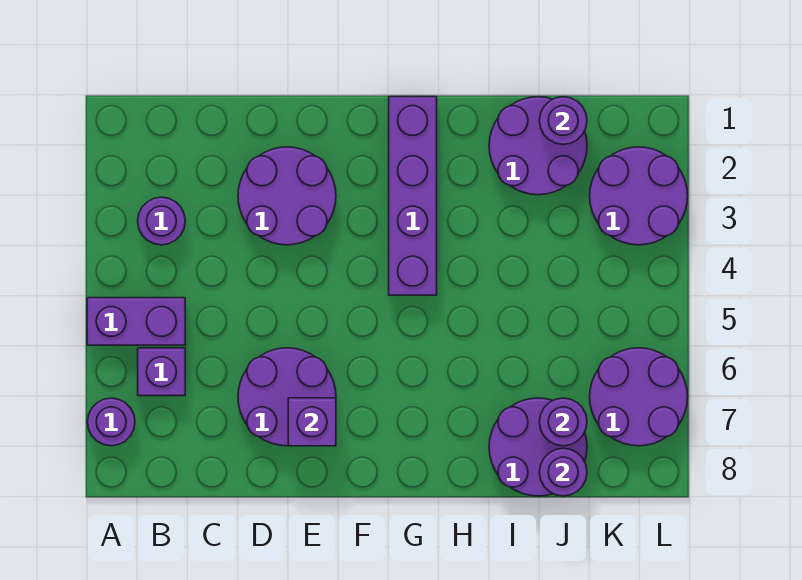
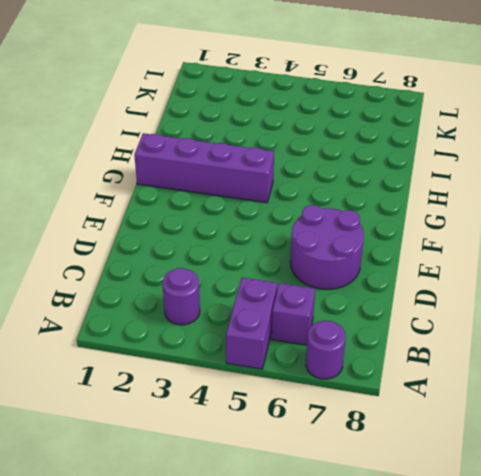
none -> purple round brick D2:E3 level 1
none -> purple round brick I1:J2 level 1
none -> purple round brick I7:J8 level 1

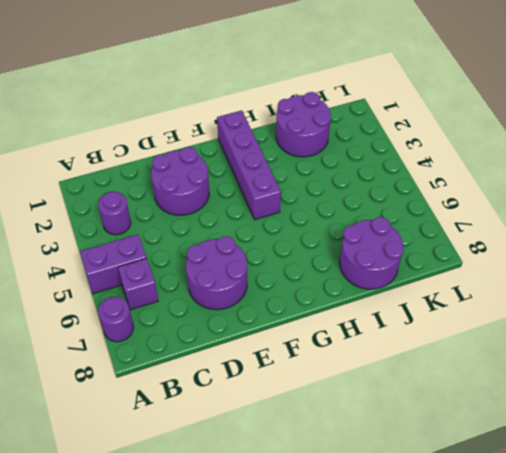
none -> purple round brick K2:L3 level 1
none -> purple round brick K6:L7 level 1
none -> purple brick E7 level 2

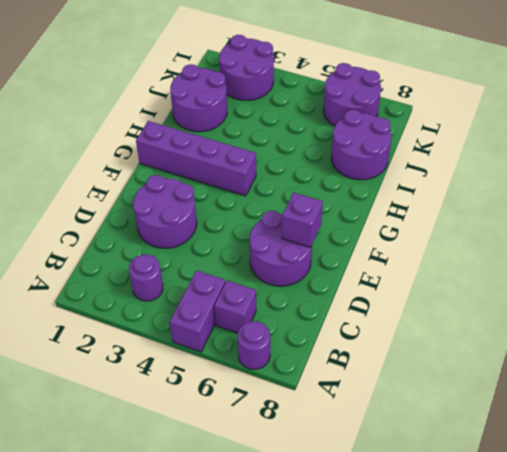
none -> purple round brick J1 level 2
none -> purple round brick J7 level 2
none -> purple round brick J8 level 2

